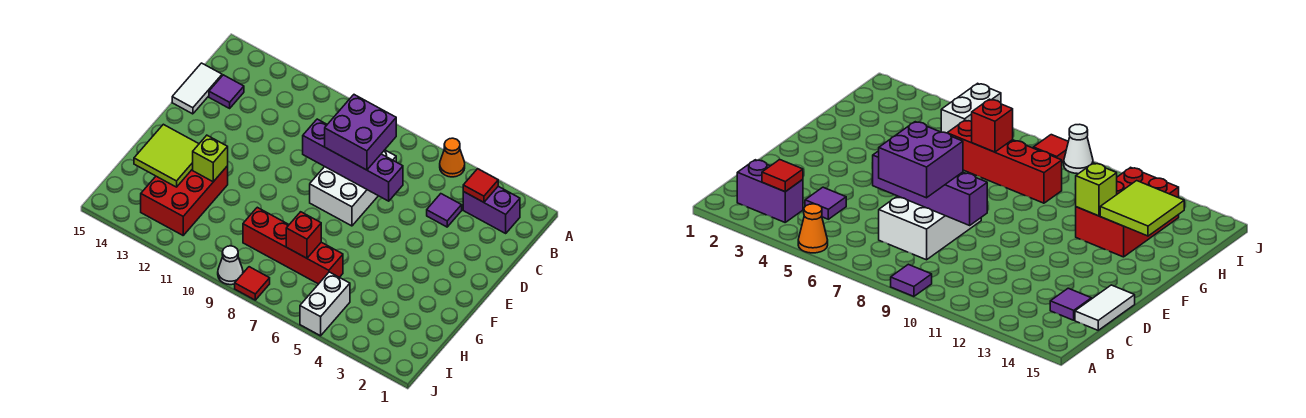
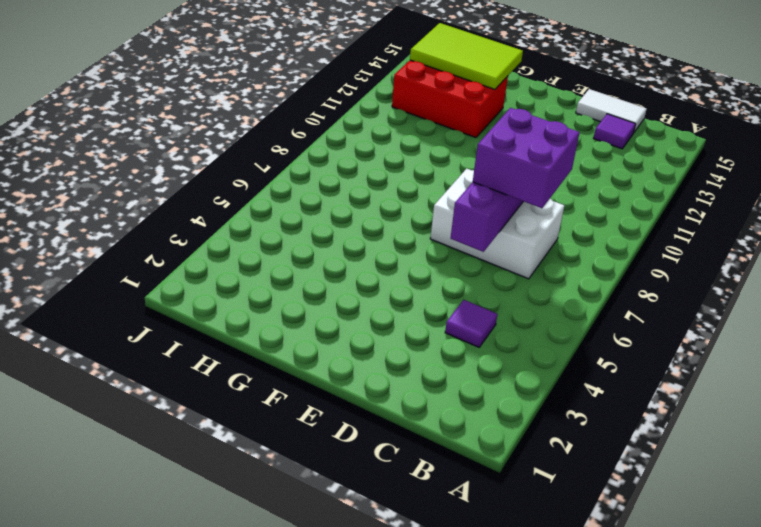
lime tile G13:I14 level 2 -> lime tile G13:H14 level 2
none -> orange cone A5 level 1
none -> purple tile A9 level 1
none -> purple brick B2:B3 level 1

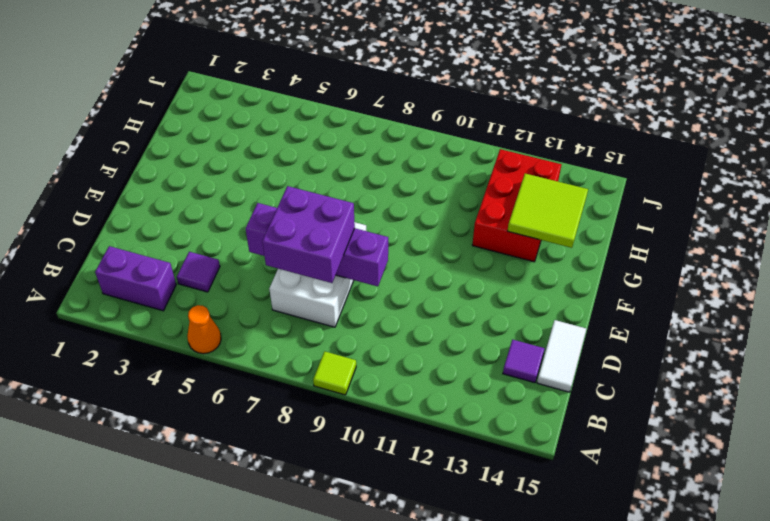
lime tile A9 level 1 -> purple tile A9 level 1
none -> red brick H6:H9 level 1
none -> white brick I5:J5 level 1
none -> red tile J8 level 1

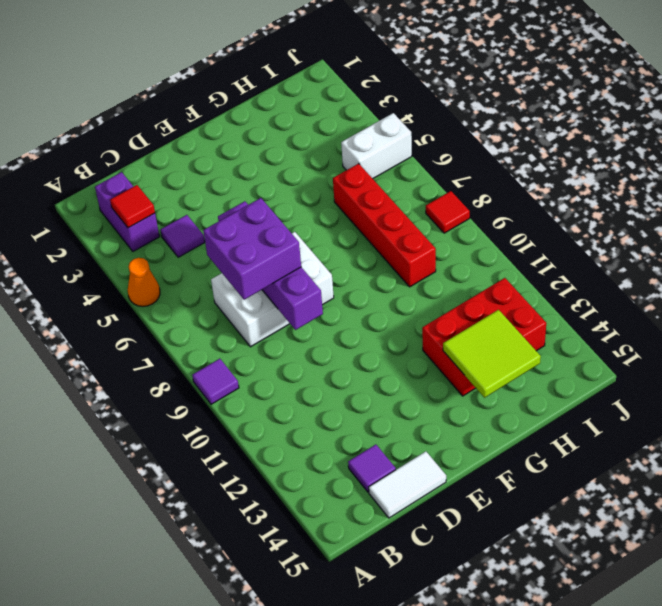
none -> white cone J9 level 1
none -> lime brick G12 level 2
none -> red brick H7 level 2

